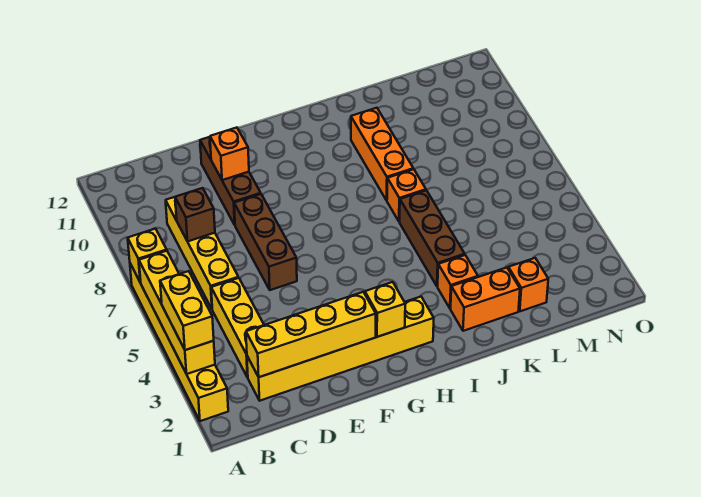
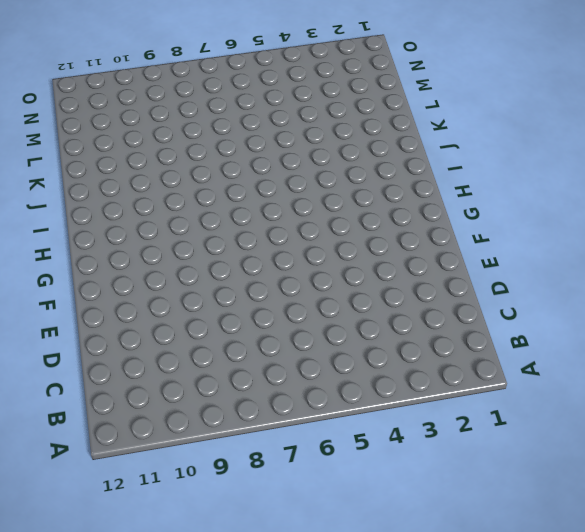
none -> yellow brick A2:A7 level 1
none -> yellow brick C2:H2 level 1
none -> yellow brick C3:C5 level 1

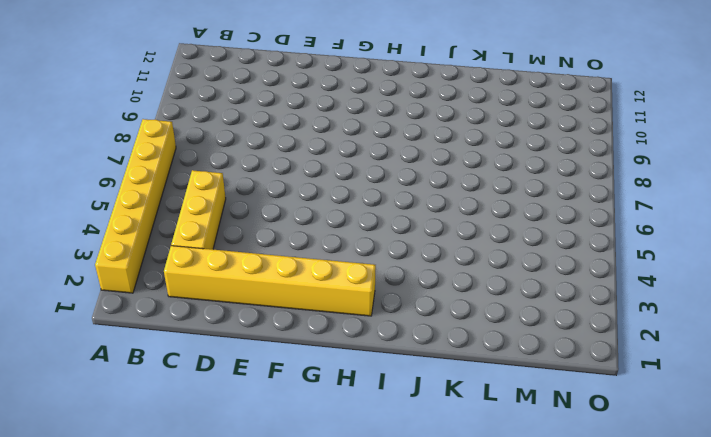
none -> yellow brick C6:C9 level 1
none -> brown brick E6:E8 level 1
none -> brown brick E9:E11 level 1

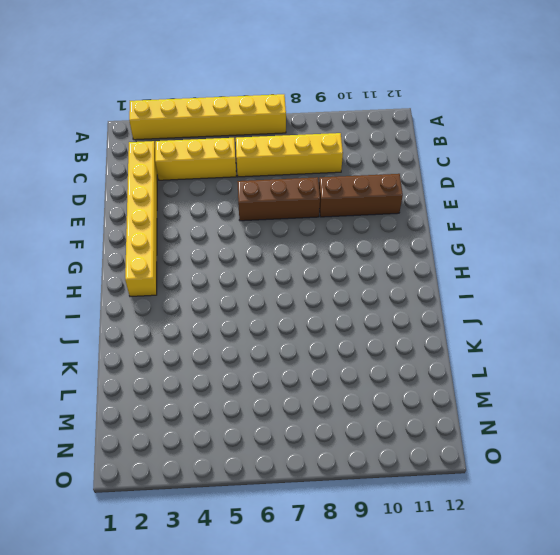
none -> orange brick J2:K2 level 1
none -> orange brick J3 level 1
none -> brown brick J4:J6 level 1

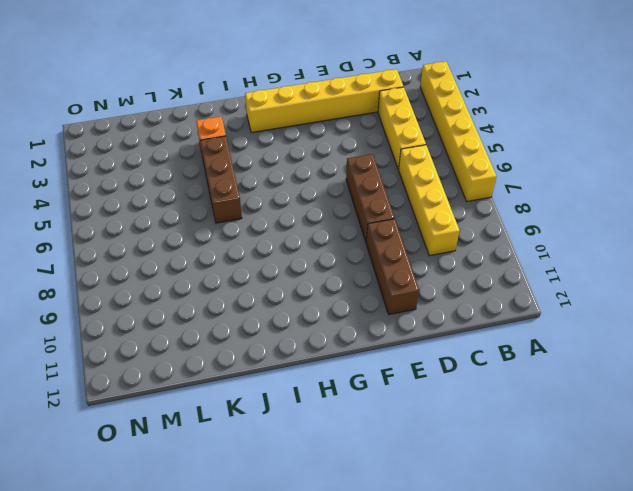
none -> orange brick J2:K2 level 1
none -> orange brick J7 level 1
none -> orange brick J8:J10 level 1

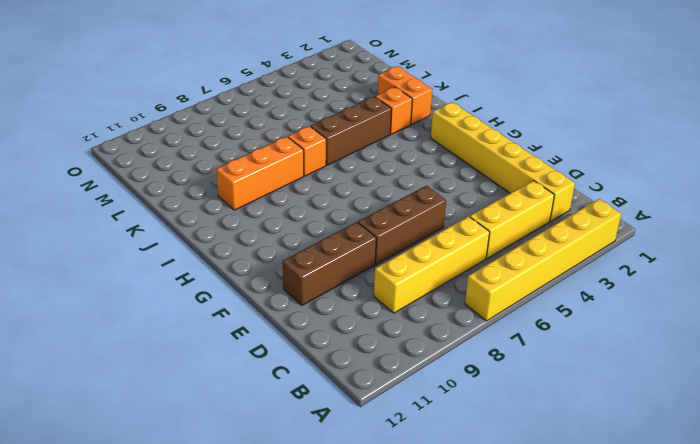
none -> orange brick L2 level 1
none -> yellow brick A3:A6 level 2
none -> yellow brick A7 level 2

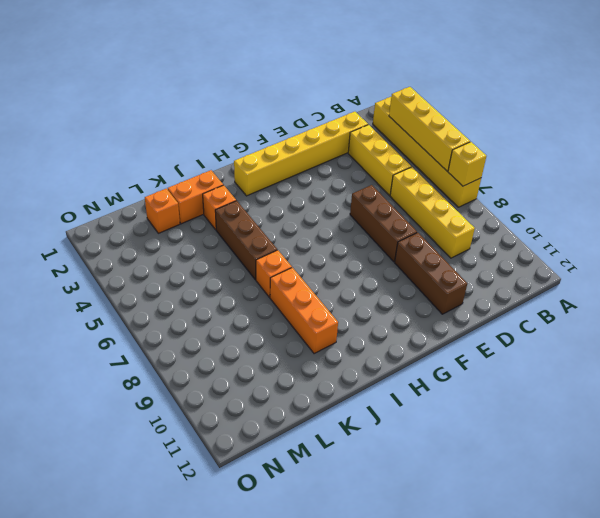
none -> yellow brick C2:F2 level 2
none -> brown brick C8 level 2
none -> orange brick E10 level 2

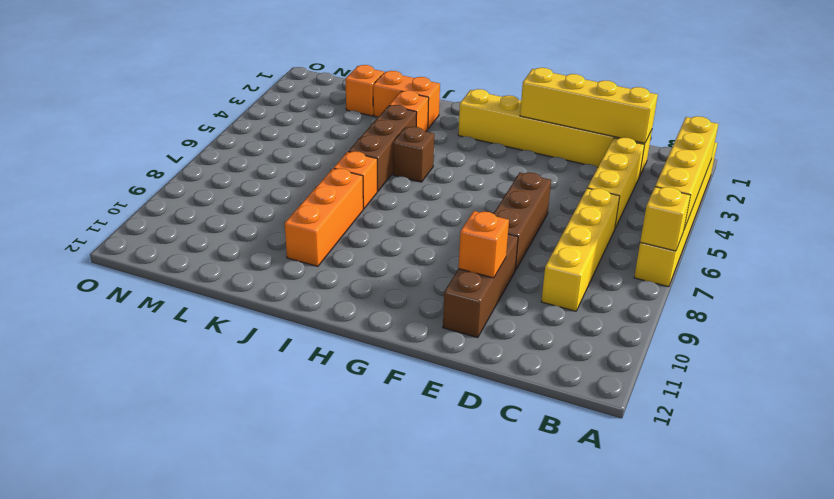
brown brick I5 level 1 -> brown brick C8 level 2
none -> yellow brick G2 level 2
none -> yellow brick A3:A4 level 3

